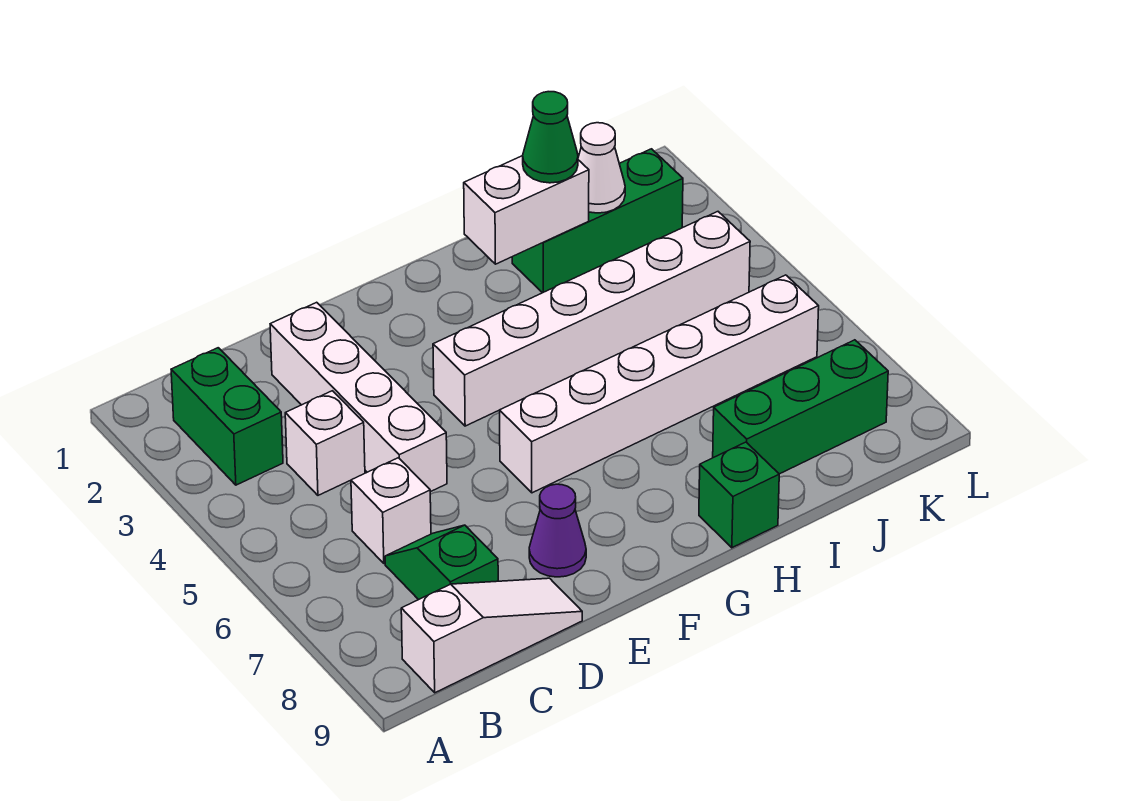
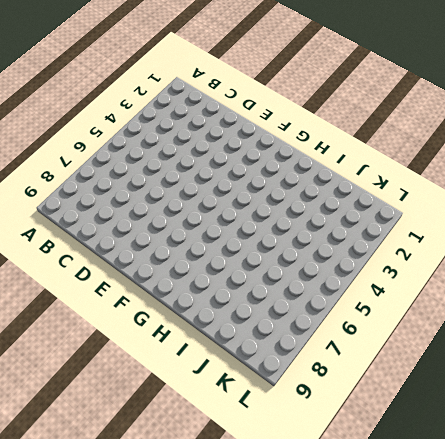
none -> green brick B2:B3 level 1
none -> white slope B9:D9 level 1 top B
none -> white brick C4 level 1

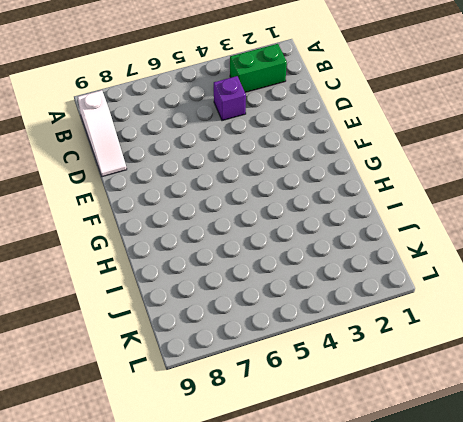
purple brick C4 level 1 -> white brick C4 level 1
none -> white brick C6 level 1
none -> green slope C7:C8 level 1 top 8
none -> white brick D2:D5 level 1

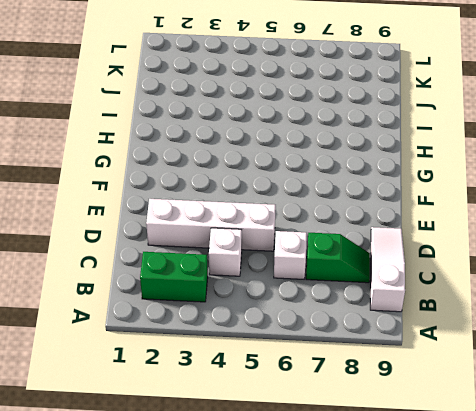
green slope C7:C8 level 1 top 7 -> green slope C7:C8 level 1 top 8
none -> purple cone E8 level 1
none -> white brick F4:K4 level 1
none -> white brick F6:K6 level 1

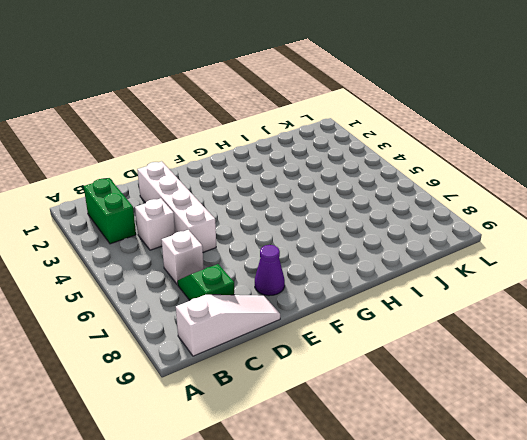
none -> white brick F4:K4 level 1
none -> white brick F6:K6 level 1
none -> green brick H9 level 1

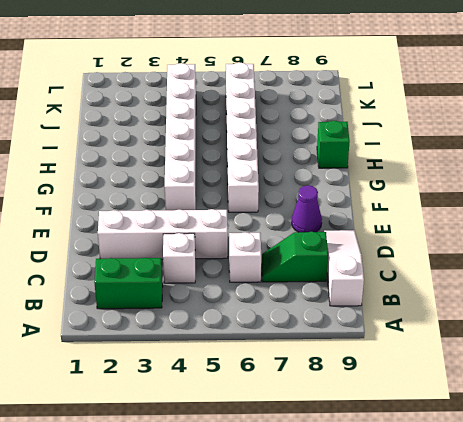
none -> green brick I2:K2 level 1
none -> green brick I8:K8 level 1
none -> white brick H2:I2 level 2

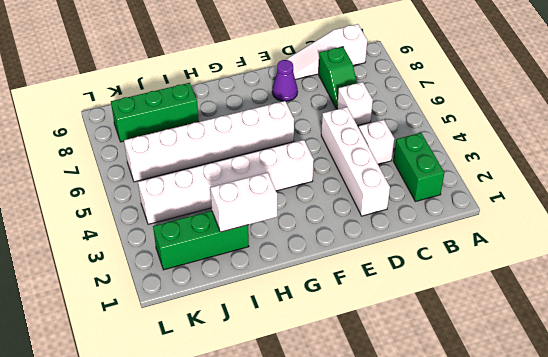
none -> green brick H9 level 1
none -> white cone J2 level 2
none -> green cone I2 level 3

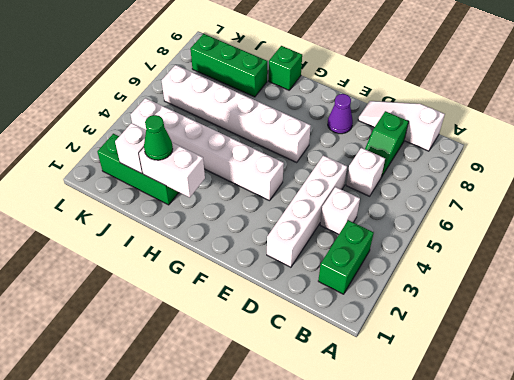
white brick J2 level 2 -> white cone J2 level 2

